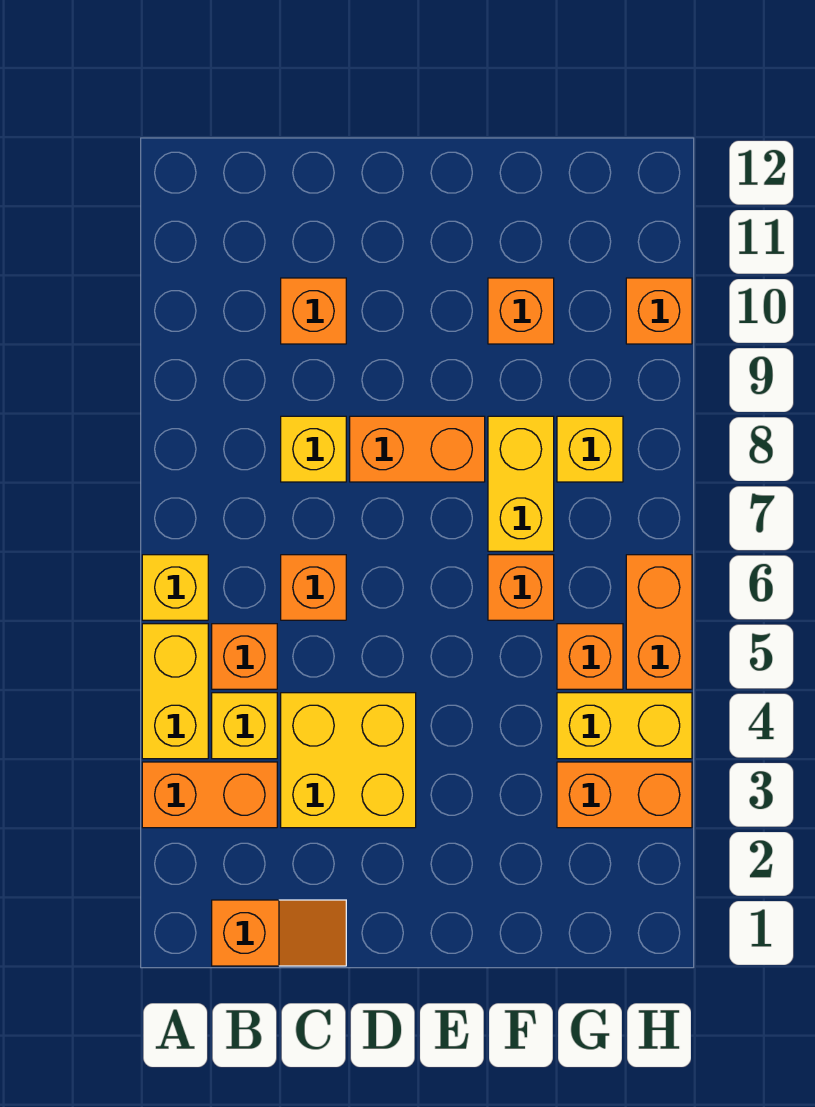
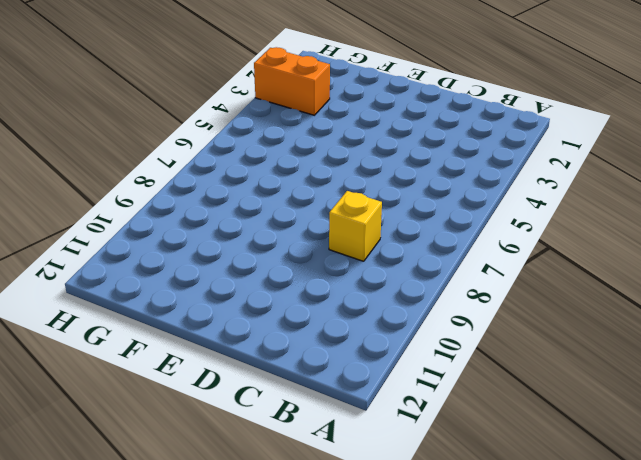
none -> orange brick A3:B3 level 1
none -> yellow brick A4:A5 level 1
none -> yellow brick A6 level 1

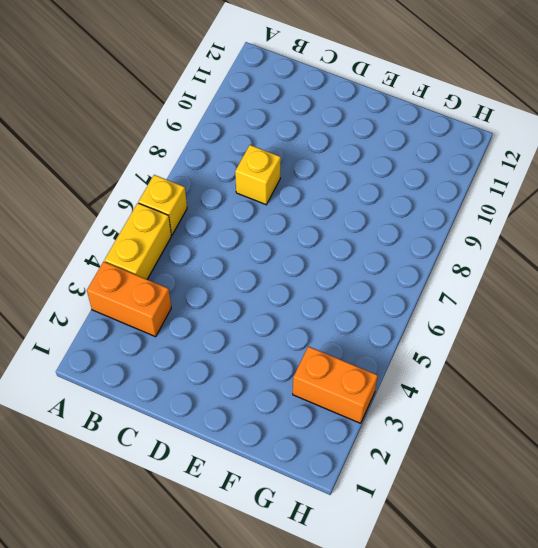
none -> orange slope B1:C1 level 1 top B
none -> yellow brick B4 level 1
none -> orange brick B5 level 1

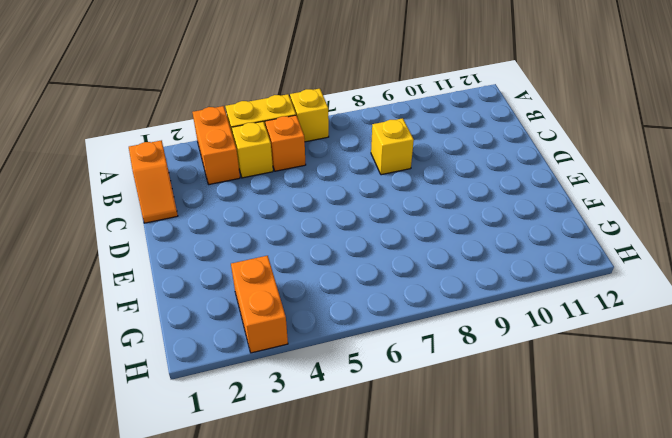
none -> yellow brick C3:D4 level 1
none -> orange brick C6 level 1
none -> orange brick C10 level 1

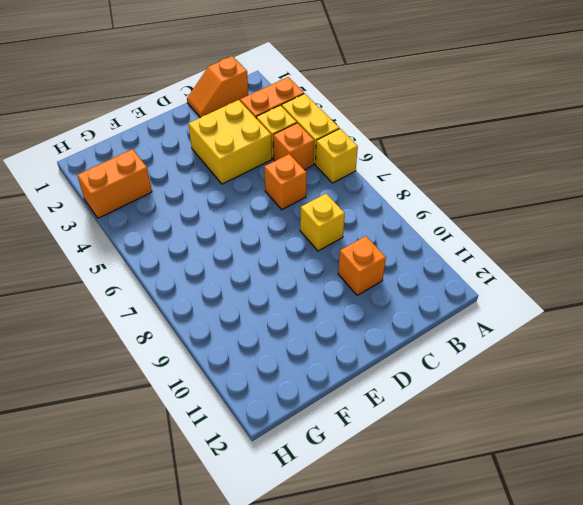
none -> orange brick D8:E8 level 1
none -> orange brick F6 level 1
none -> yellow brick F7:F8 level 1

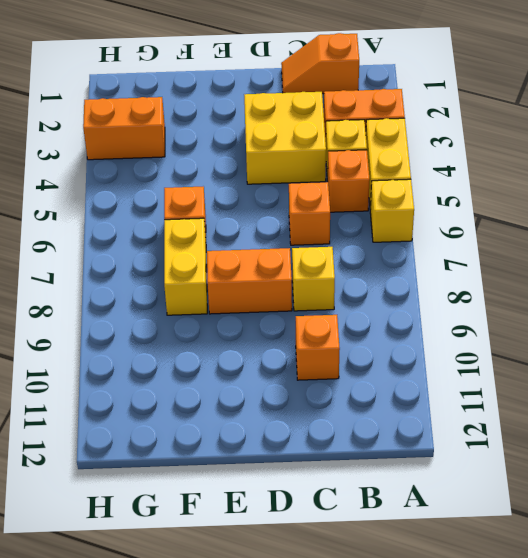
none -> orange brick F10 level 1
none -> yellow brick G4:H4 level 1
none -> orange brick G5 level 1

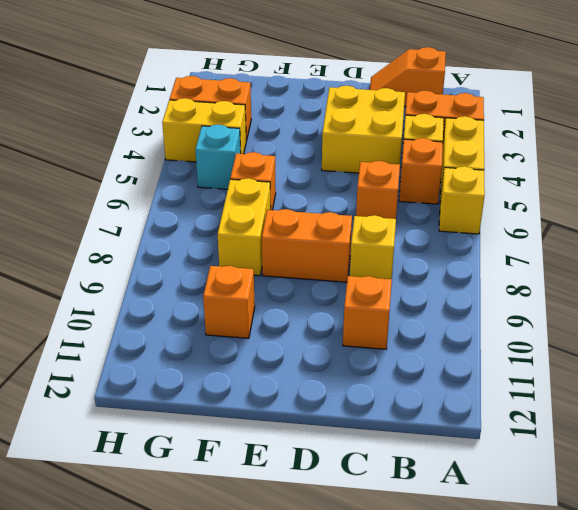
cyan brick G5 level 1 -> orange brick G5 level 1
none -> yellow brick G8 level 1
none -> orange brick H5:H6 level 1
none -> orange brick H10 level 1

